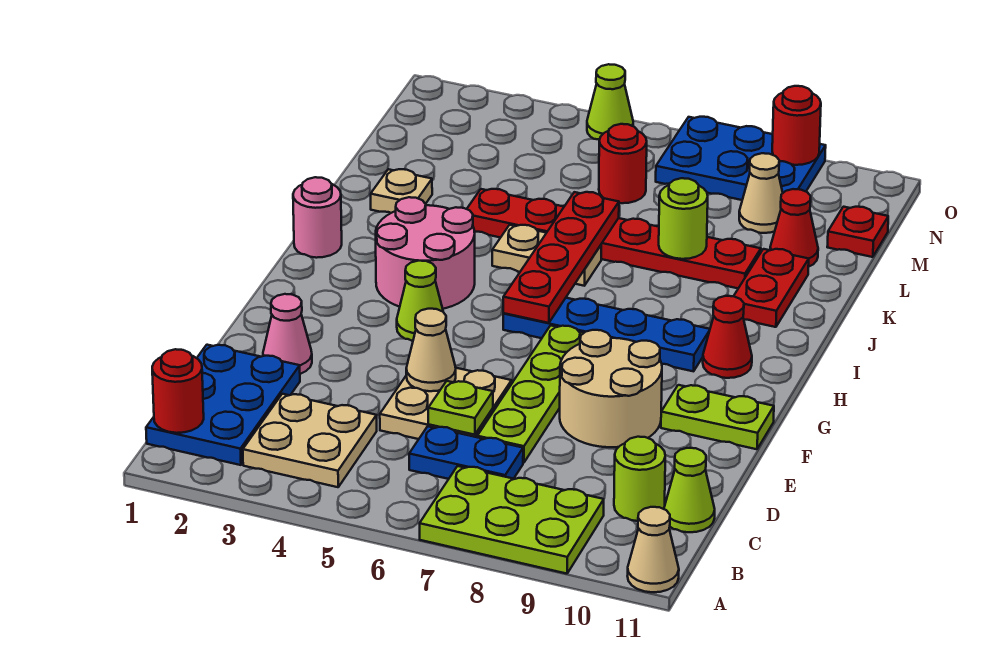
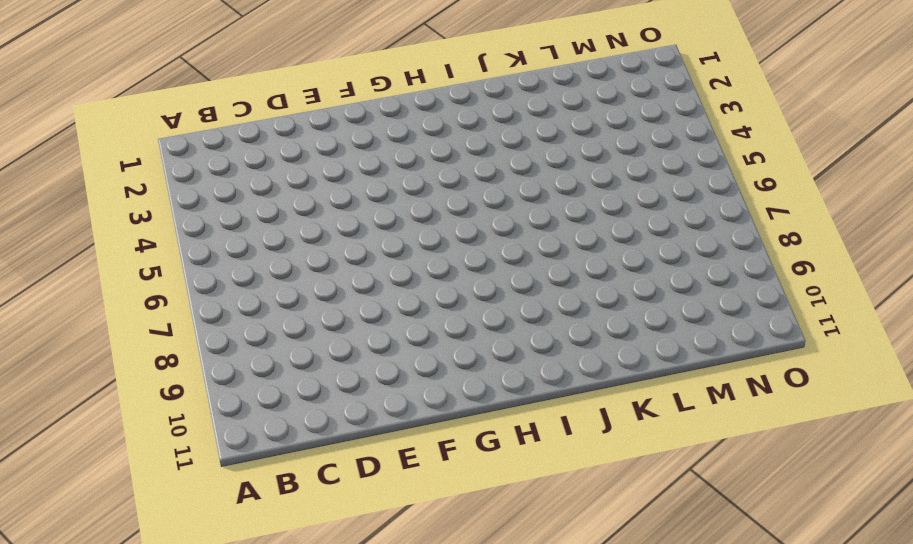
none -> lime plate A7:B9 level 1
none -> tan cone A11 level 1
none -> blue plate B1:D2 level 1
none -> tan plate B3:C4 level 1

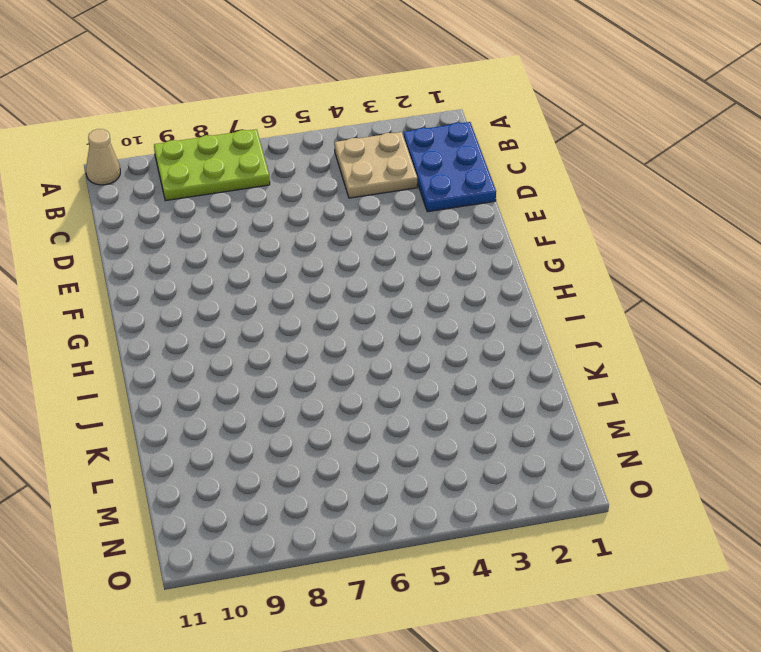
none -> blue plate C6:C7 level 1
none -> lime round brick C10 level 1
none -> lime cone C11 level 1
none -> tan plate D5:E6 level 1

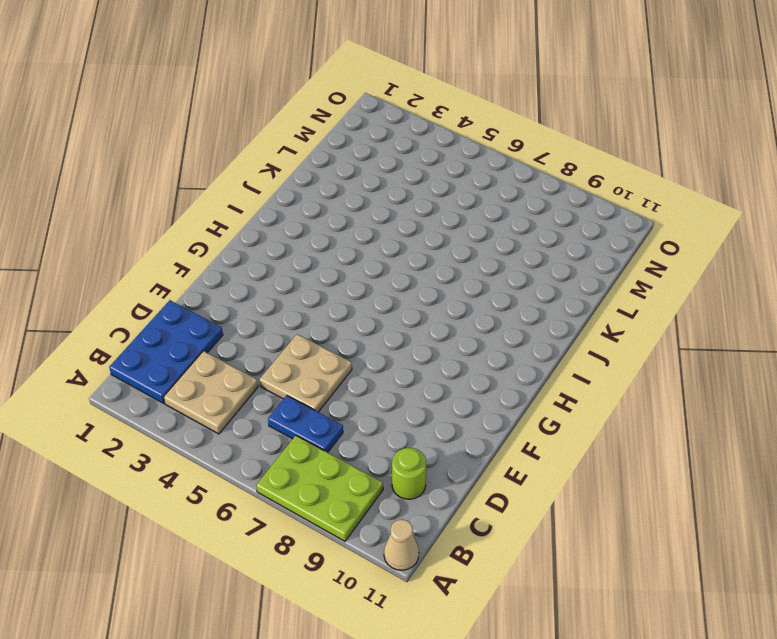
none -> lime cone C11 level 1
none -> lime plate D7:G7 level 1
none -> pink cone E2 level 1
none -> tan round brick E8:F9 level 1

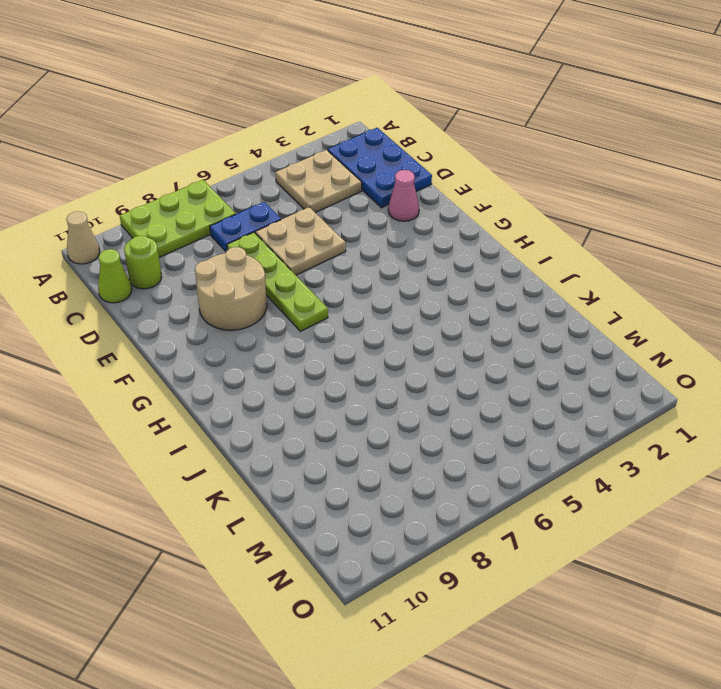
none -> lime plate F10:F11 level 1
none -> lime cone G4 level 1
none -> pink round brick H3:I4 level 1
none -> blue plate H6:H9 level 1

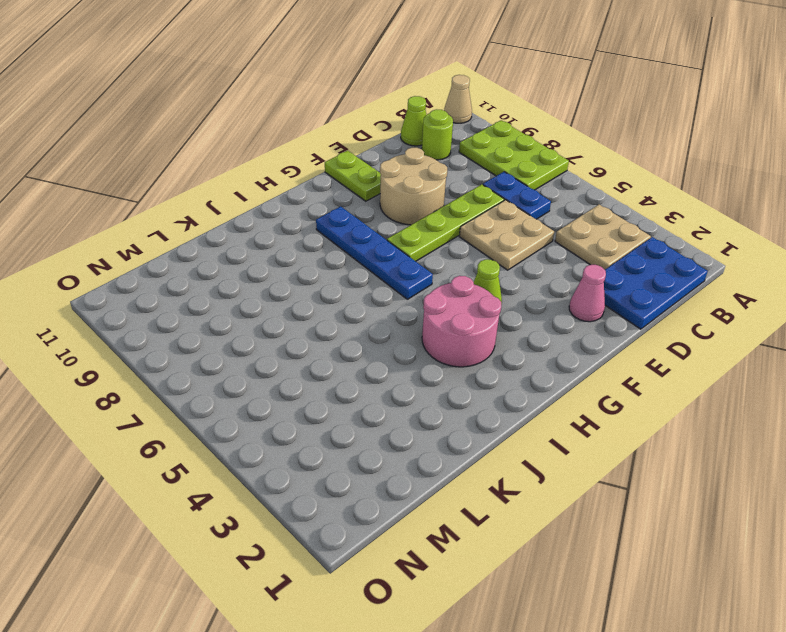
none -> red cone H10 level 1
none -> pink round brick I1 level 1
none -> tan plate J5:J6 level 1
none -> red plate J10:K10 level 1

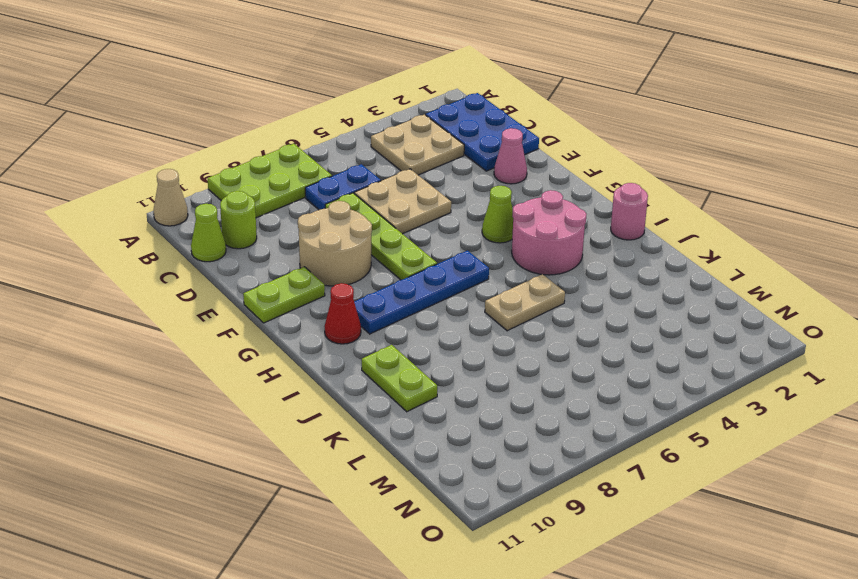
lime plate J10:K10 level 1 -> red plate J10:K10 level 1
none -> tan plate K2 level 1
none -> red plate K4:K9 level 1
none -> red cone L10 level 1
none -> red round brick M6 level 1

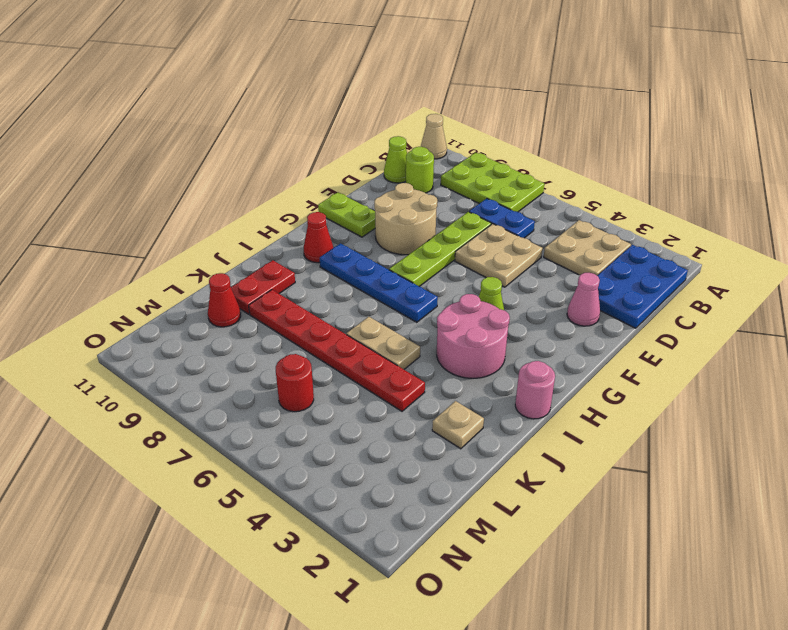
none -> tan cone M9 level 1
none -> red plate M11 level 1
none -> blue plate N7:O9 level 1
none -> lime cone O5 level 1

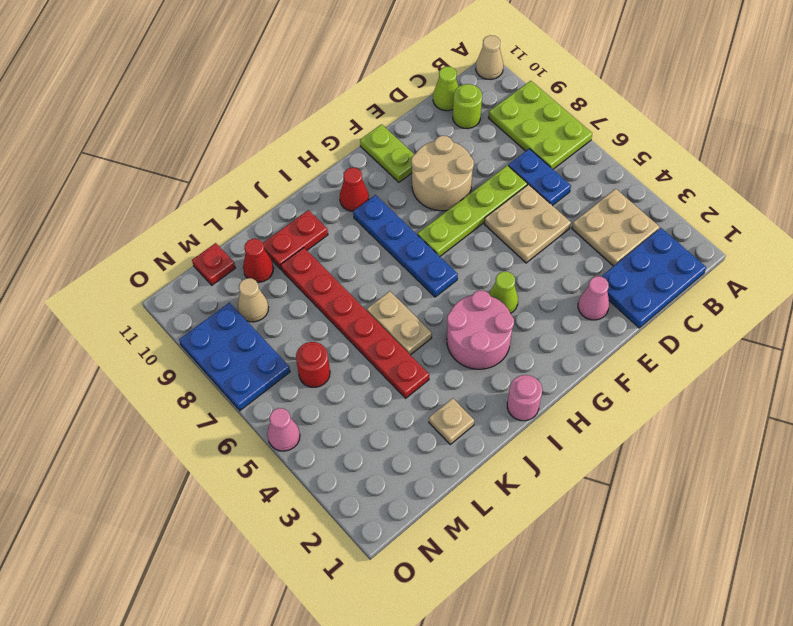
pink cone O5 level 1 -> lime cone O5 level 1
none -> red round brick B1 level 2
none -> lime plate D6 level 2
none -> tan cone E5 level 2
none -> red plate H6:K6 level 2

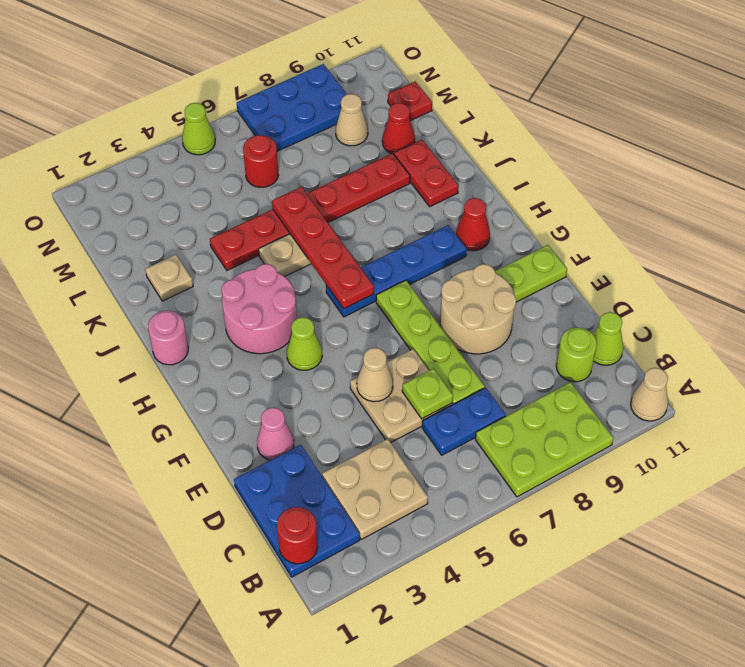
none -> lime round brick K8 level 2
none -> red round brick O9 level 2

